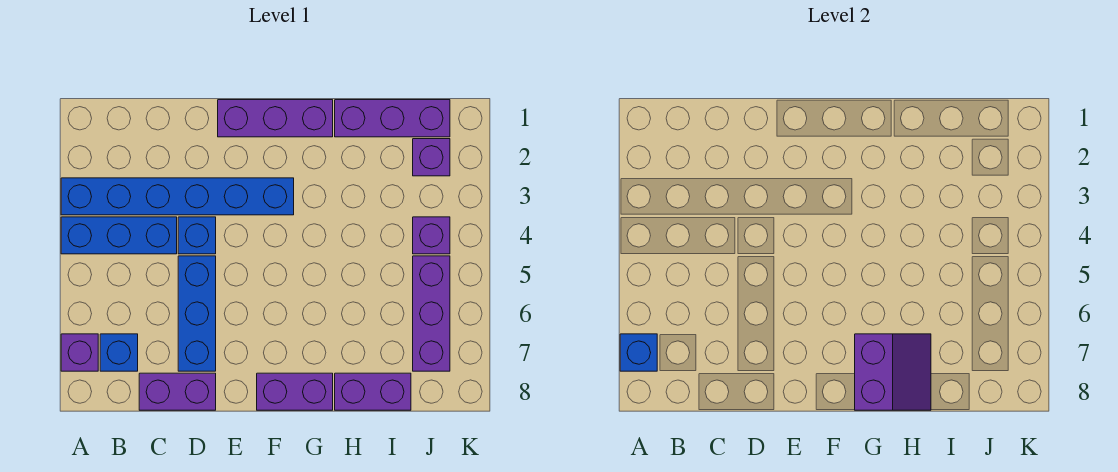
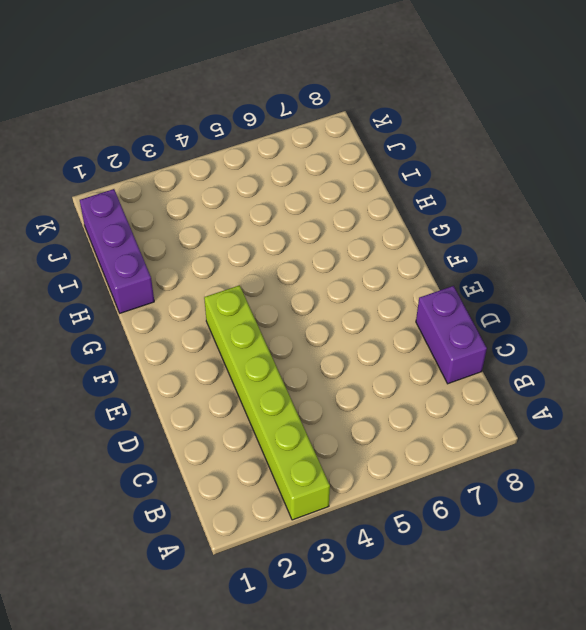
lime brick A3:F3 level 1 -> blue brick A3:F3 level 1
none -> blue brick A4:C4 level 1
none -> purple brick A7 level 1
none -> blue brick B7 level 1

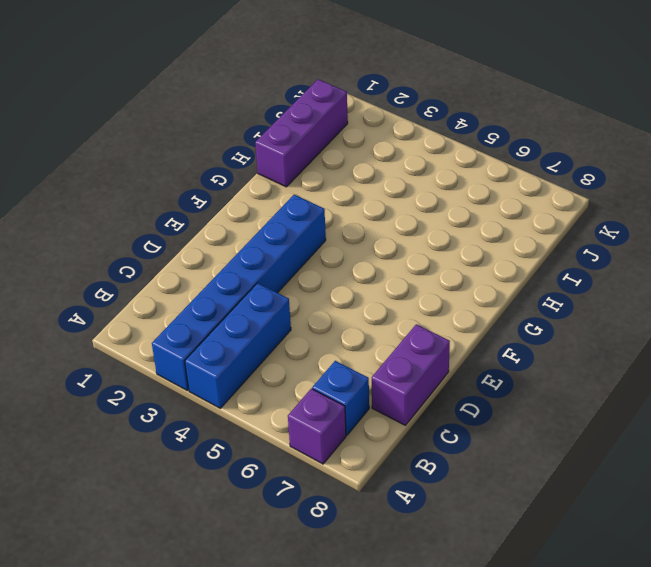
none -> blue brick D4 level 1
none -> blue brick D5:D7 level 1
none -> purple brick E1:G1 level 1

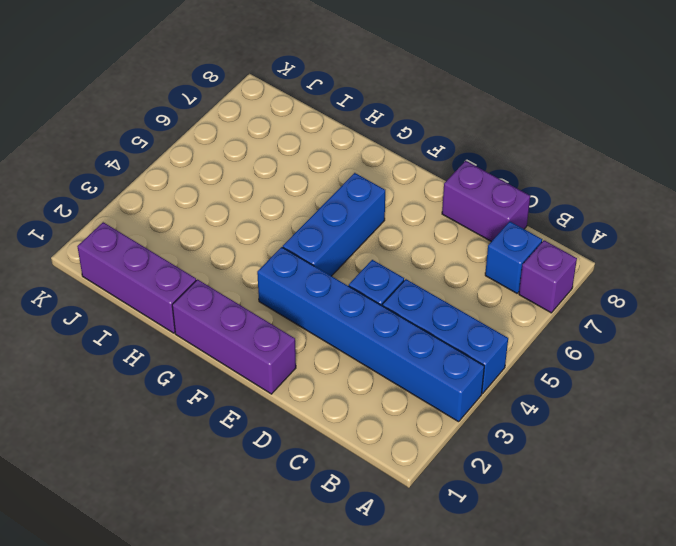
blue brick F4:F6 level 1 -> blue brick D5:D7 level 1
none -> purple brick F8:G8 level 1
none -> purple brick H8:I8 level 1
none -> purple brick J2 level 1

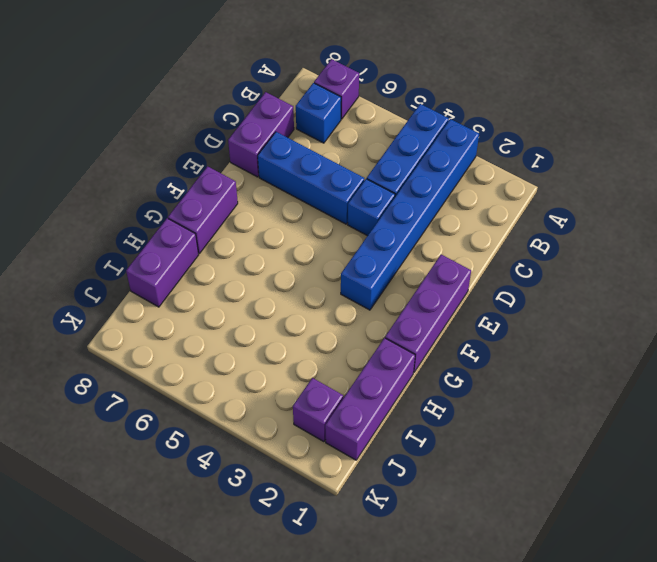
none -> purple brick J4 level 1
none -> purple brick J5:J7 level 1
none -> blue brick A7 level 2

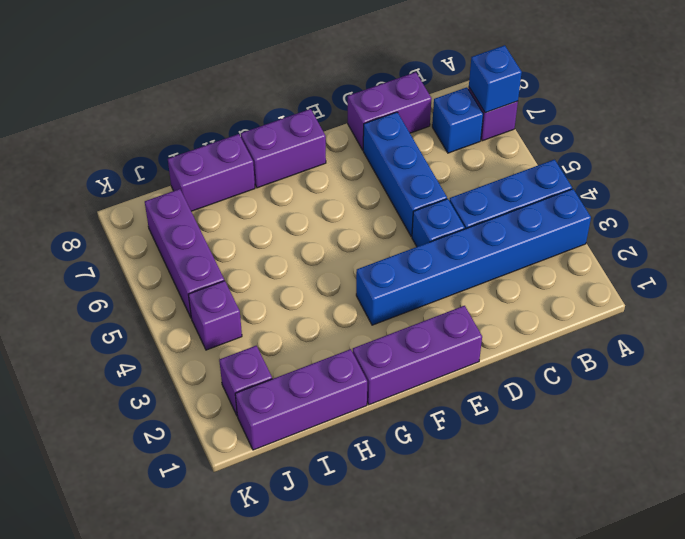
none -> purple slope G7:H8 level 2 top G

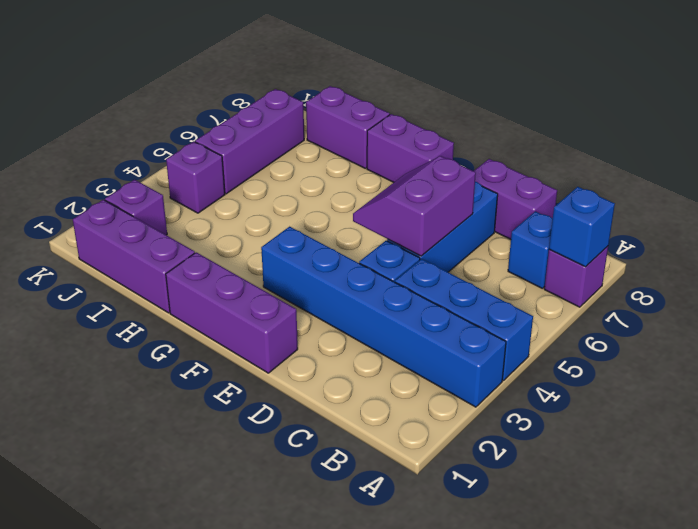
purple slope D5:E6 level 2 top D -> purple slope G7:H8 level 2 top G

